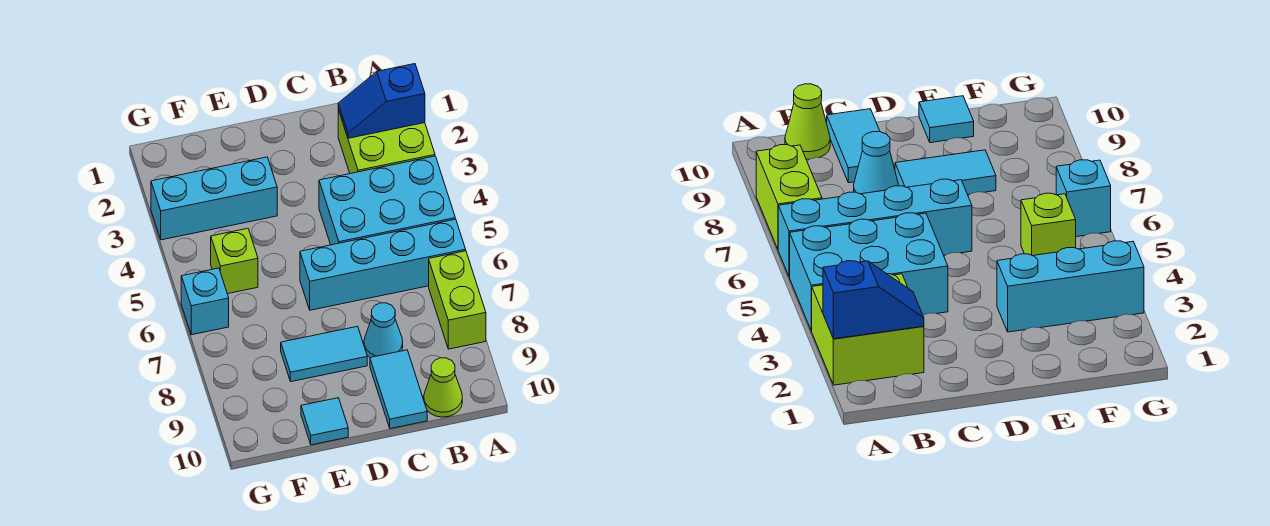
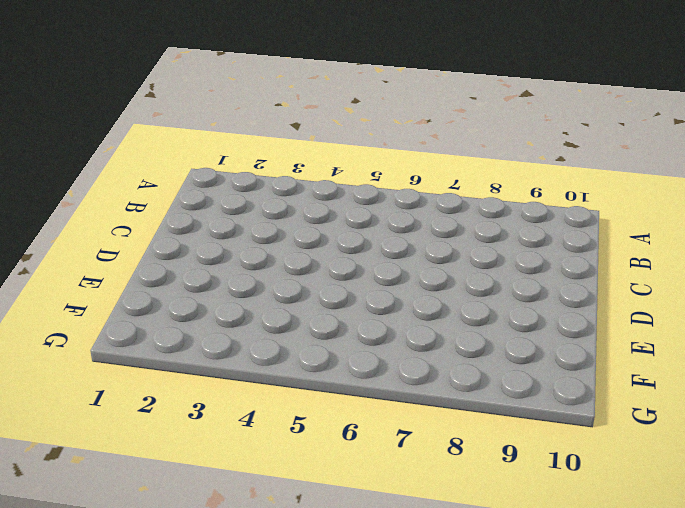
none -> lime brick A2:B3 level 1
none -> cyan brick A4:C5 level 1
none -> cyan brick A6:D6 level 1

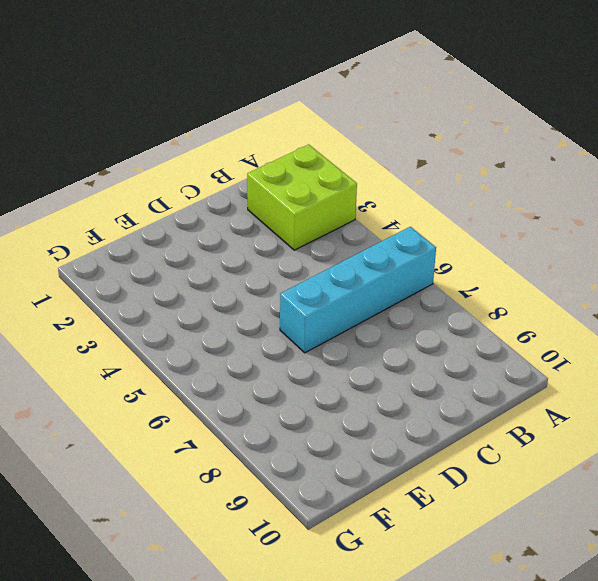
none -> cyan brick A4:C5 level 1
none -> lime brick A7:A8 level 1
none -> lime cone B10 level 1

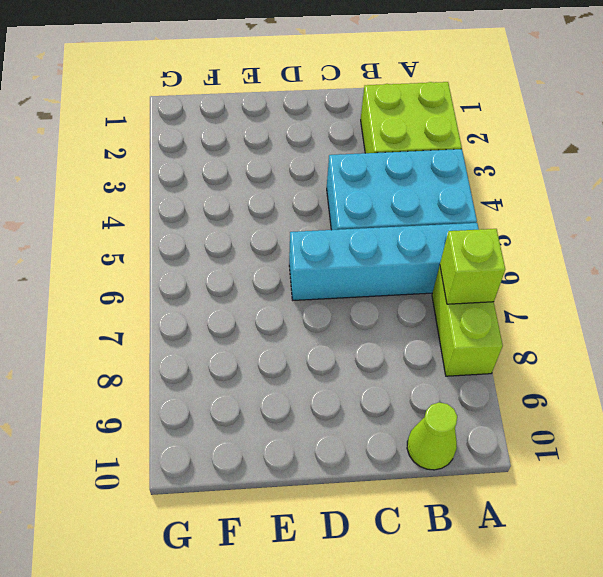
lime brick A7 level 2 -> lime brick F5 level 1
none -> cyan cone C8 level 1
none -> cyan tile C9:C10 level 1
none -> cyan tile D8:E8 level 1

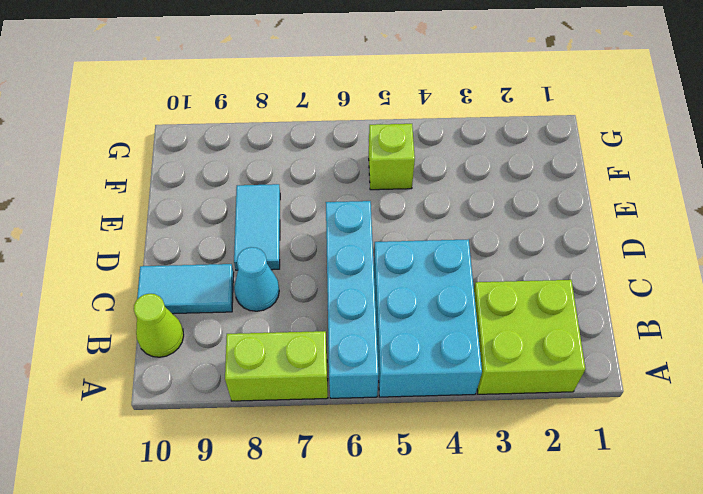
none -> cyan brick E3:G3 level 1
none -> cyan tile E10 level 1
none -> cyan brick G6 level 1

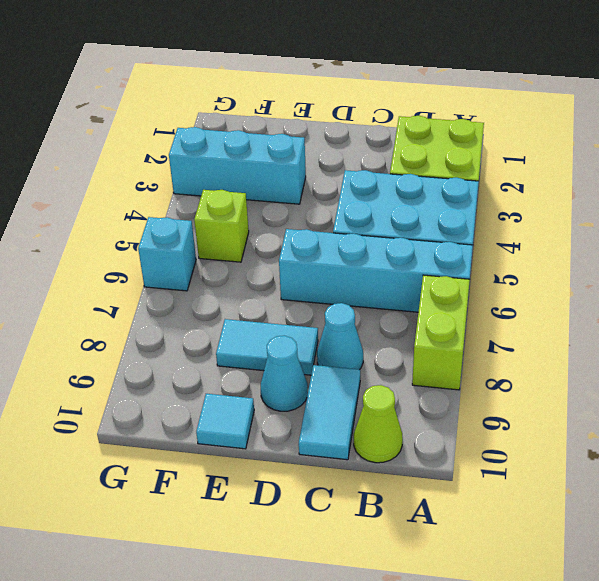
cyan cone D9 level 1 -> none
none -> blue slope A2:B2 level 2 top A

